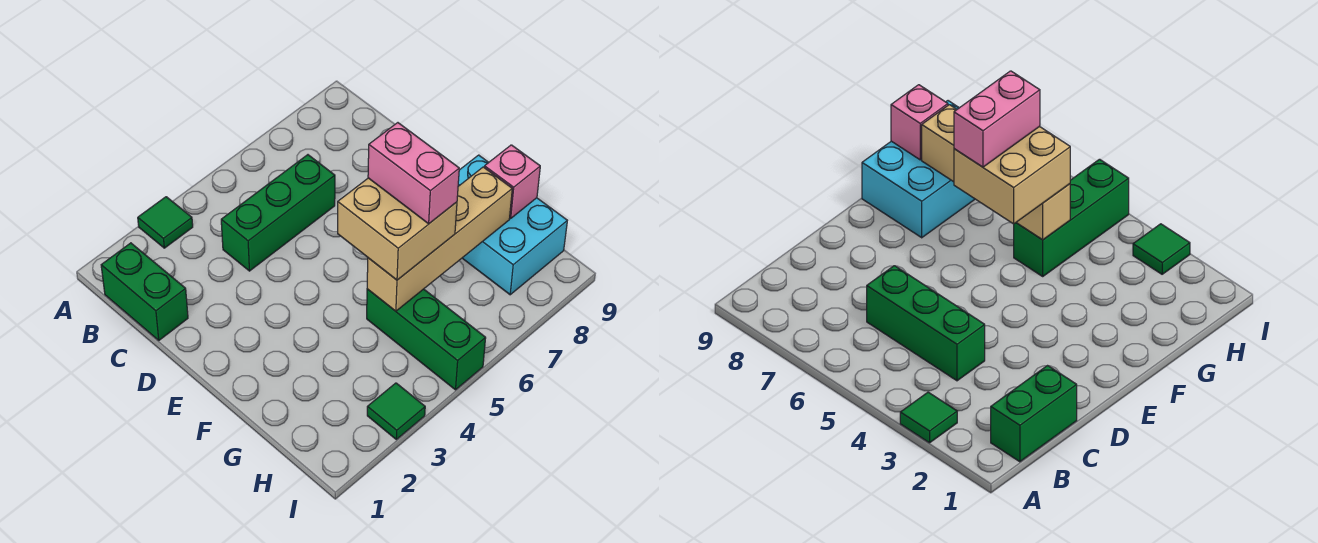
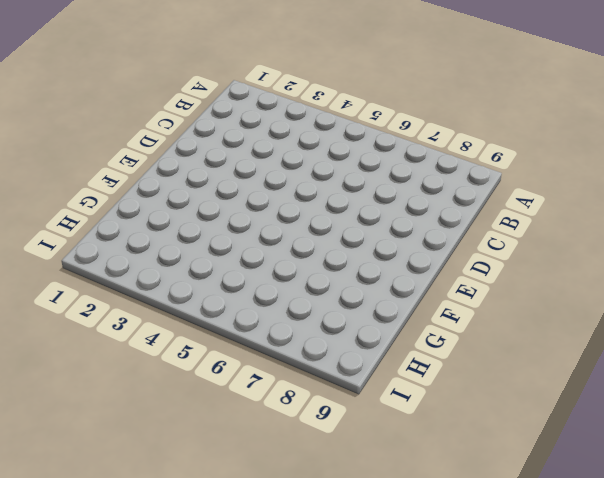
none -> green tile A3 level 1
none -> green brick B1:C1 level 1

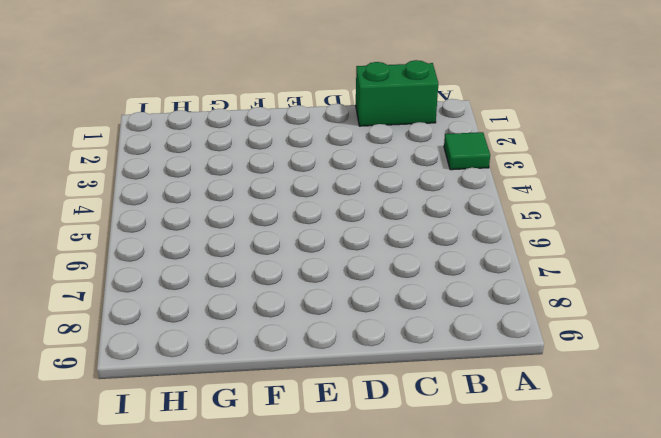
none -> green brick C4:C6 level 1
none -> cyan brick F8:H9 level 1

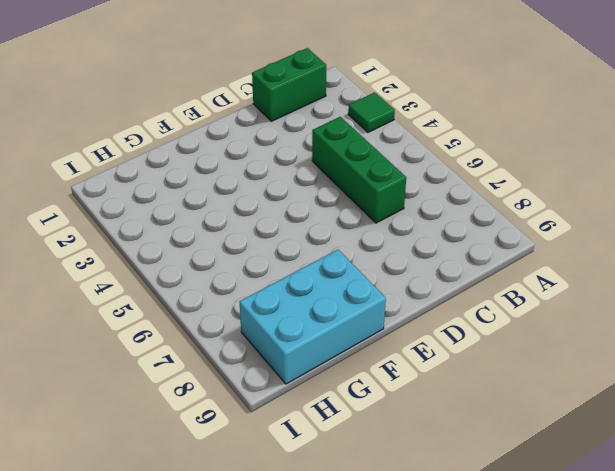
none -> green brick G5:I5 level 1
none -> green tile I3 level 1

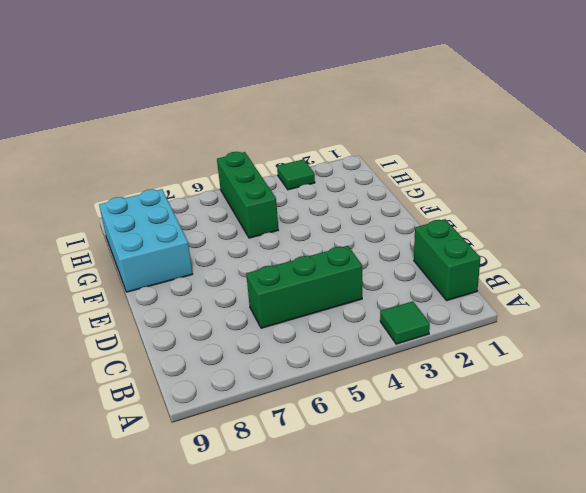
none -> tan brick G5:G8 level 2
none -> pink brick G9 level 2

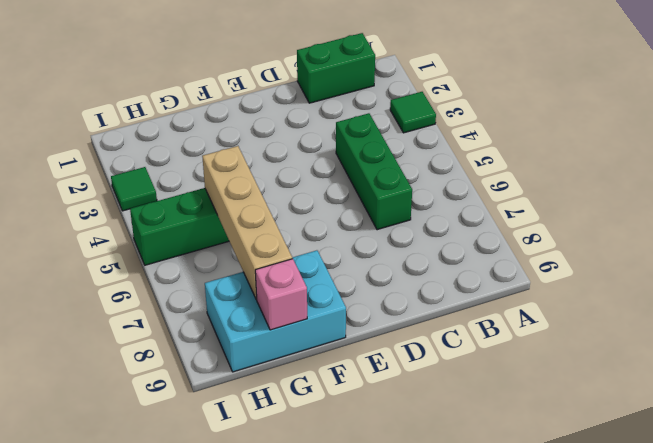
none -> tan brick F5:G6 level 3
none -> pink brick F6:G6 level 4

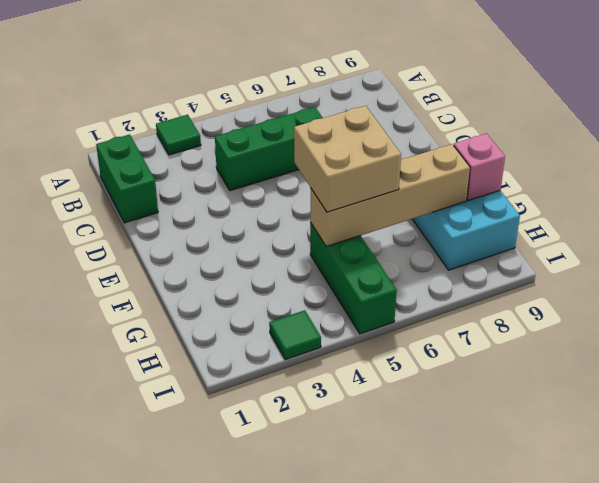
none -> pink brick F6:G6 level 4

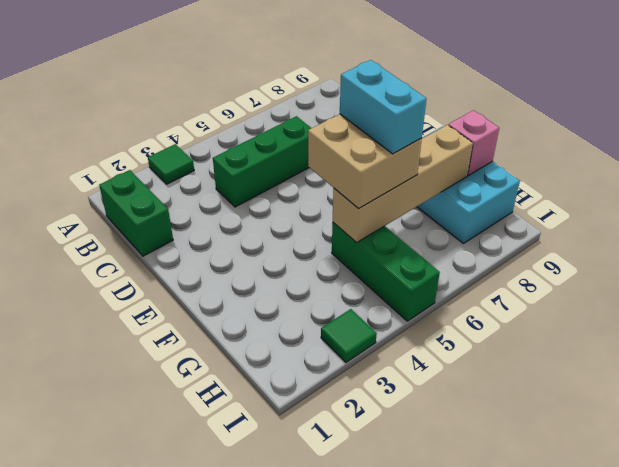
cyan brick F6:G6 level 4 -> pink brick F6:G6 level 4

